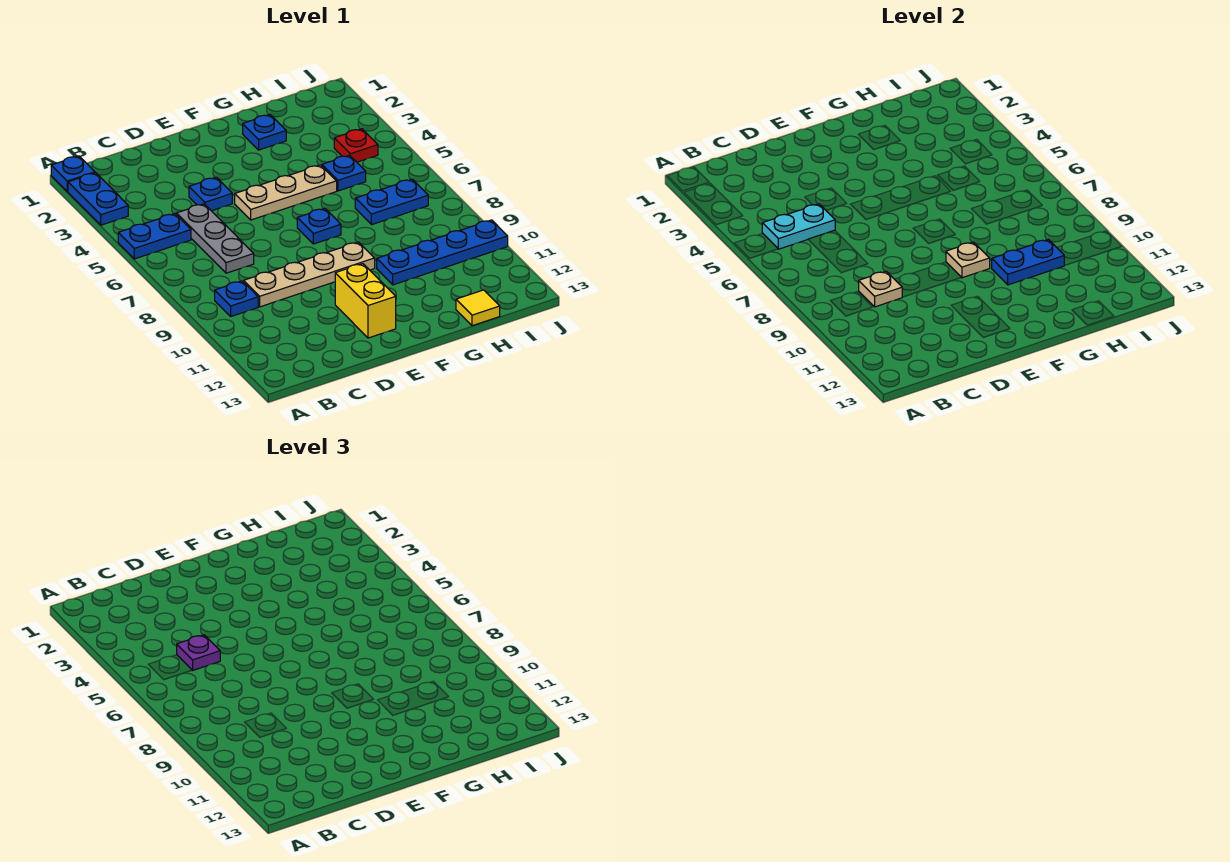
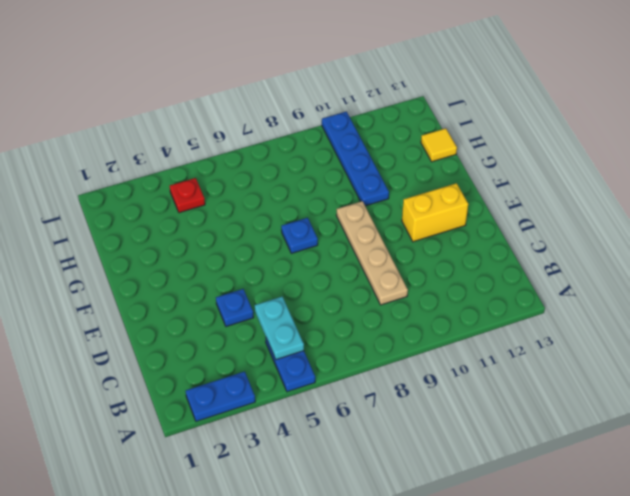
none -> blue plate A1 level 1
none -> blue plate B9 level 1
none -> grey plate C5:C7 level 1

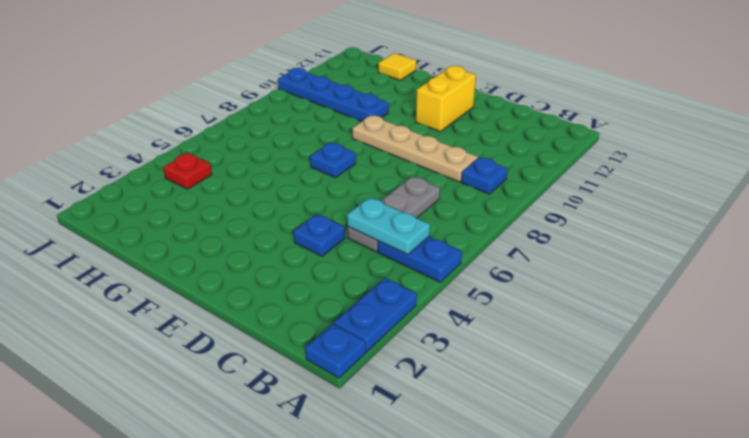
none -> tan plate E5:G5 level 1
none -> blue plate G2 level 1
none -> blue plate H5 level 1

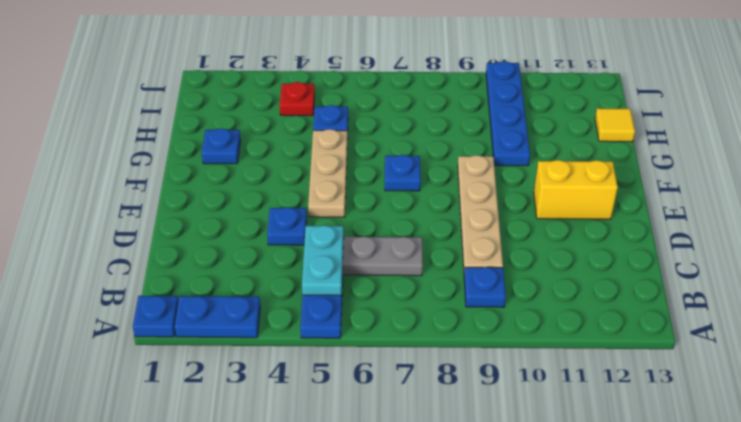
none -> blue plate H7:I7 level 1
none -> tan plate C9 level 2
none -> tan plate F9 level 2

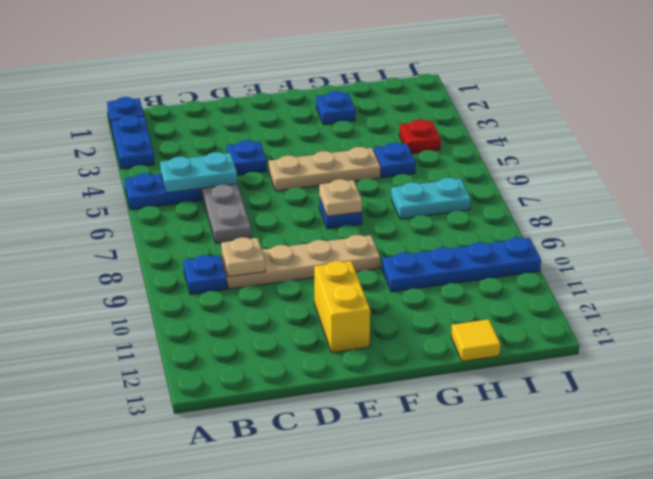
tan plate F7 level 2 -> tan plate F9 level 2
cyan plate H7:I7 level 1 -> blue plate H7:I7 level 1
none -> blue plate G10:H10 level 2
none -> purple plate C5 level 3

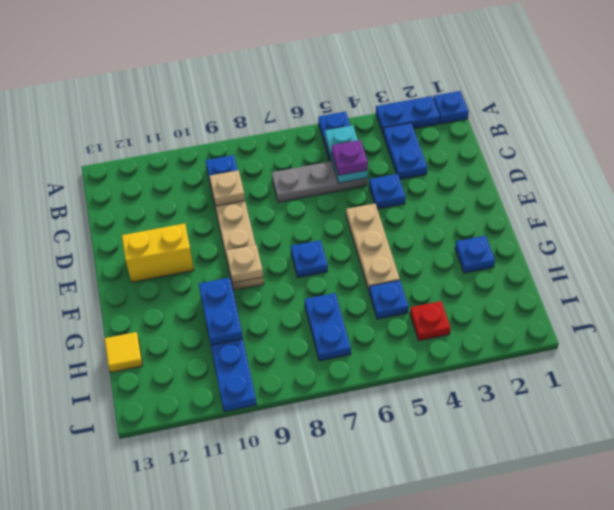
blue plate B3:C3 level 1 -> none

